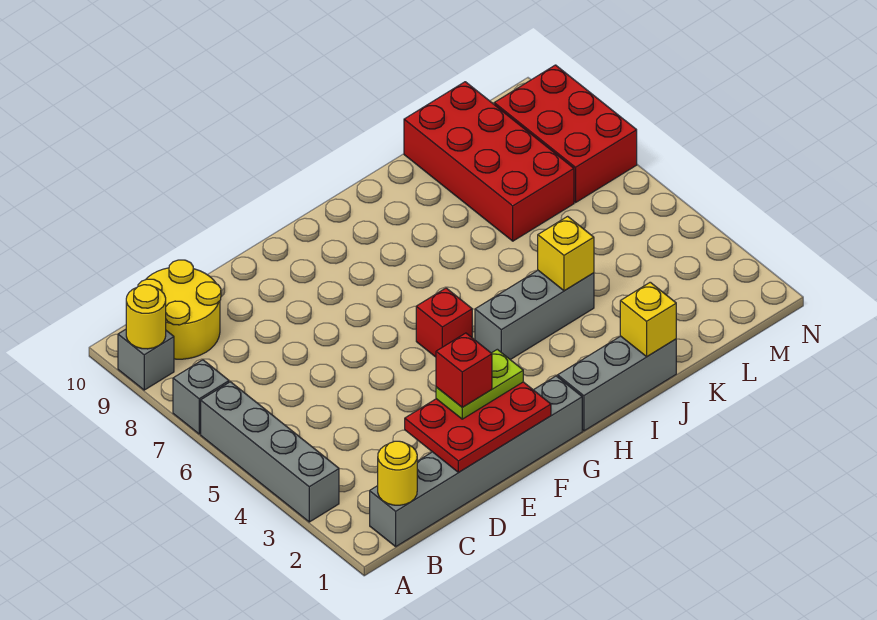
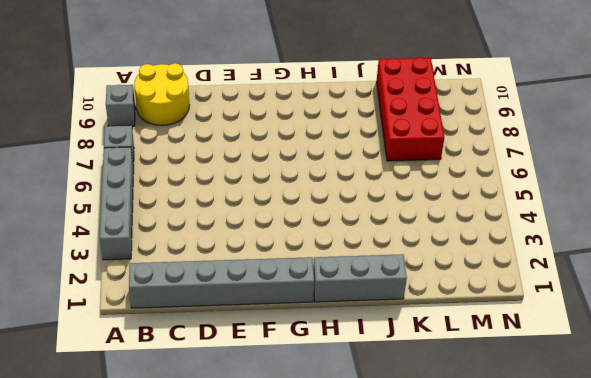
none -> red brick G5 level 1
none -> grey brick H4:J4 level 1
none -> red brick M7:N9 level 1

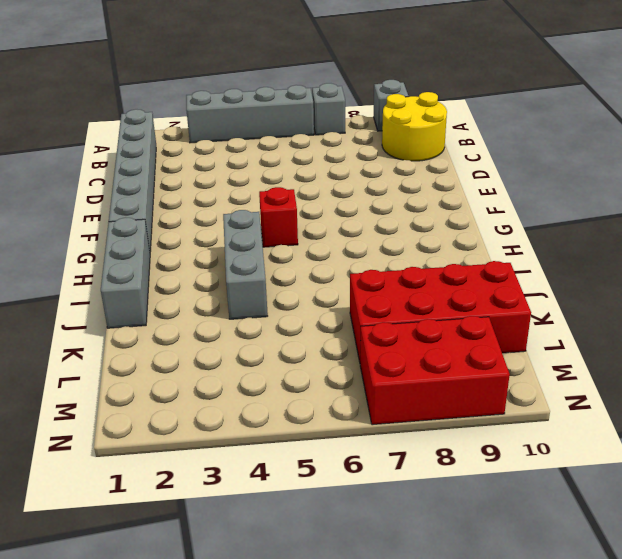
none -> yellow round brick A9 level 2
none -> yellow round brick B1 level 2
none -> red plate D1:F2 level 2

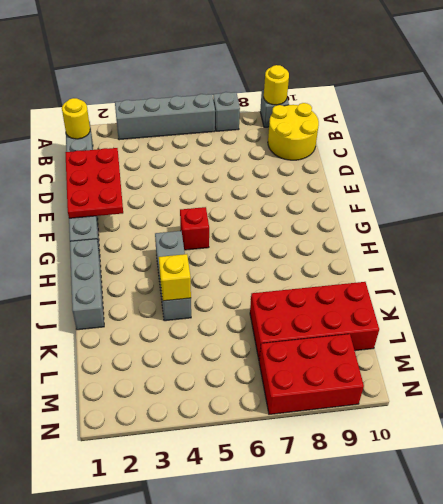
none -> yellow brick J1 level 2
none -> lime plate E2:F2 level 3
none -> red brick E2 level 4

